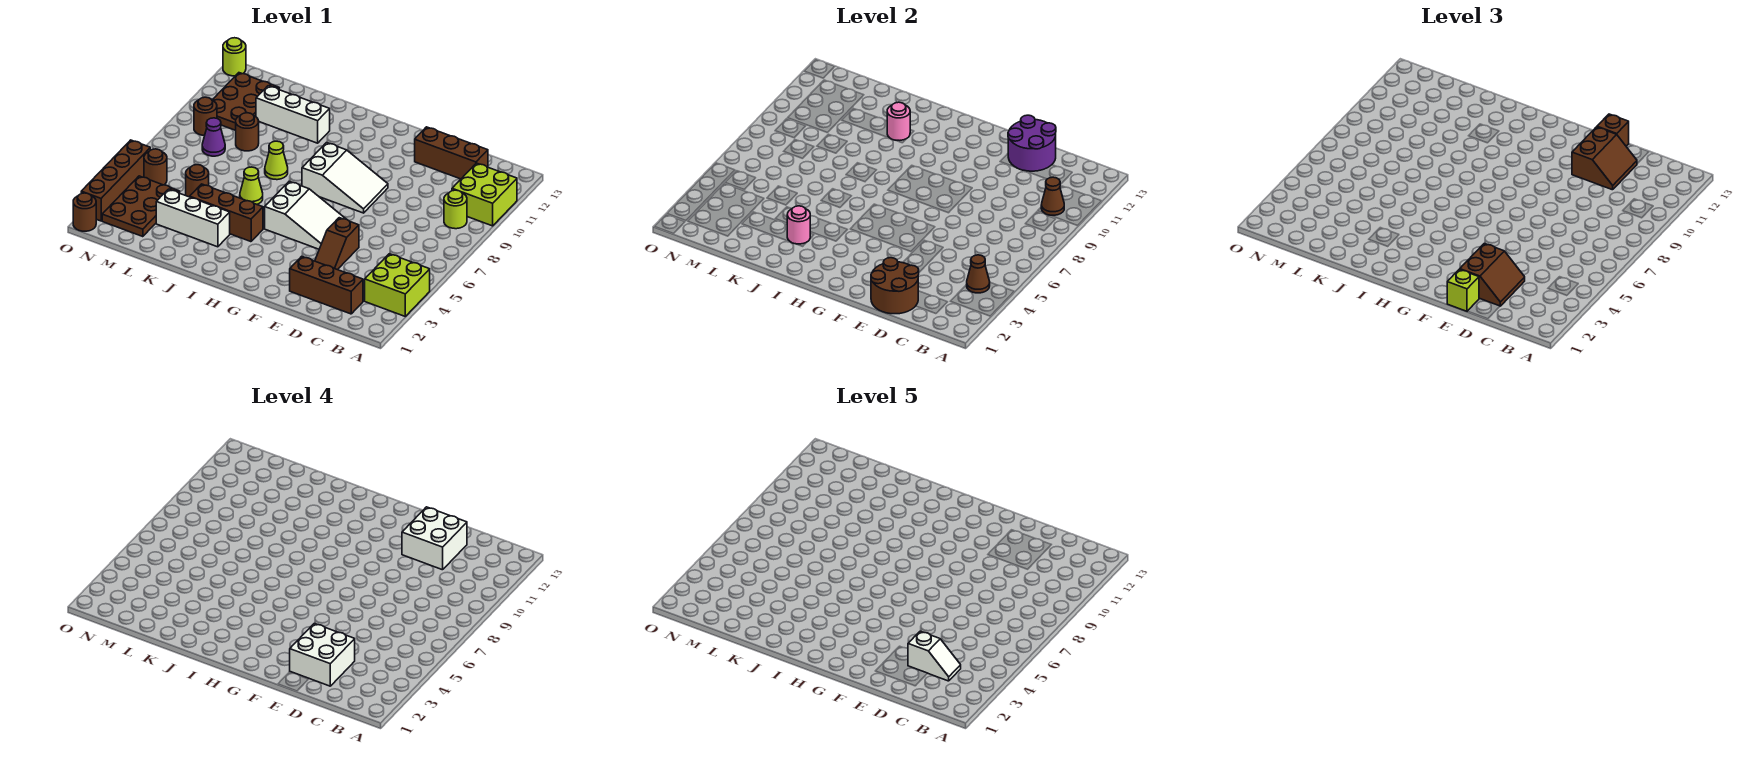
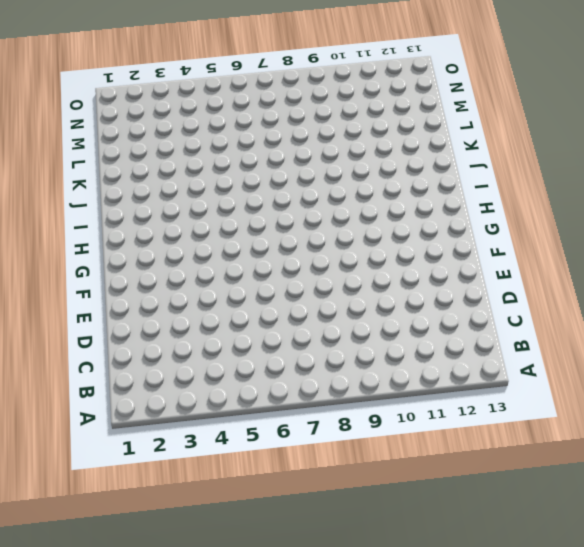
none -> lime brick A3:B4 level 1
none -> lime brick A10:B11 level 1
none -> lime round brick B9 level 1
none -> brown brick C2:E2 level 1

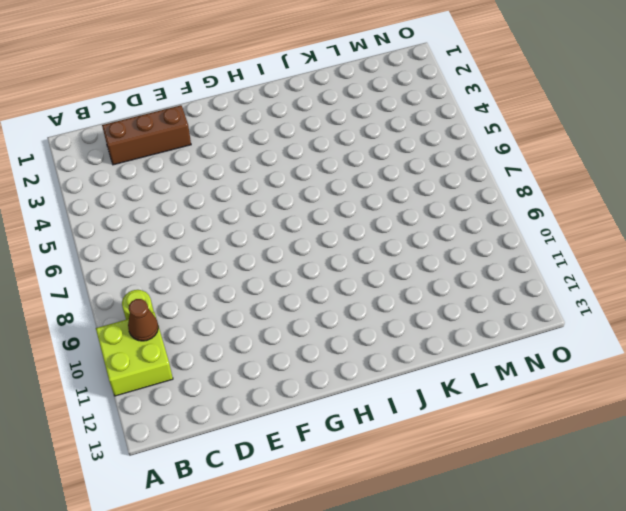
none -> lime brick A3:B4 level 1
none -> brown brick C12:E12 level 1
none -> brown slope E4:E5 level 1 top 5
none -> white slope F5:H6 level 1 top H

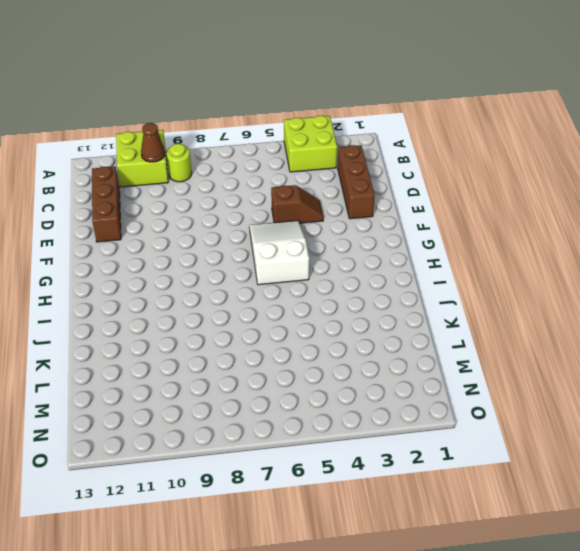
none -> white slope F8:H9 level 1 top H
none -> brown brick I4:K4 level 1
none -> white brick J3:L3 level 1
none -> lime cone J6 level 1

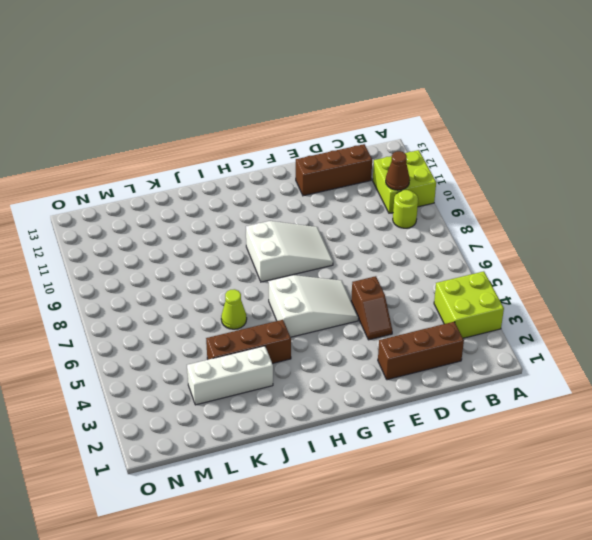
none -> lime cone J8 level 1
none -> white brick J11:L11 level 1
none -> brown round brick L5 level 1
none -> brown round brick L9 level 1

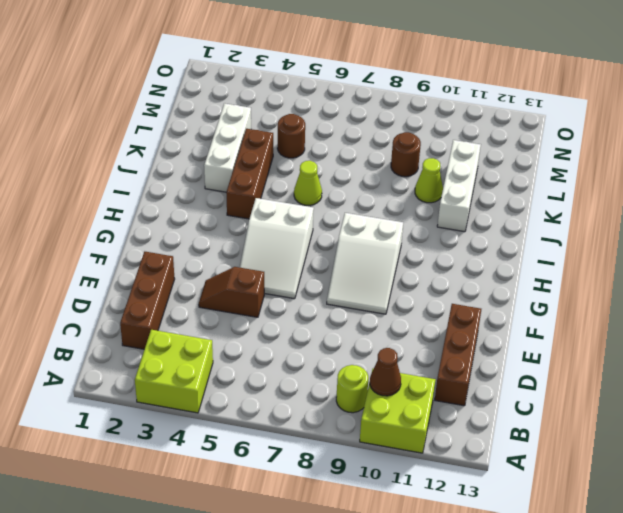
lime cone K10 level 1 -> lime cone J8 level 1
none -> brown plate M2:N4 level 1
none -> purple cone M8 level 1
none -> brown plate M10:N12 level 1
none -> brown round brick N5 level 1

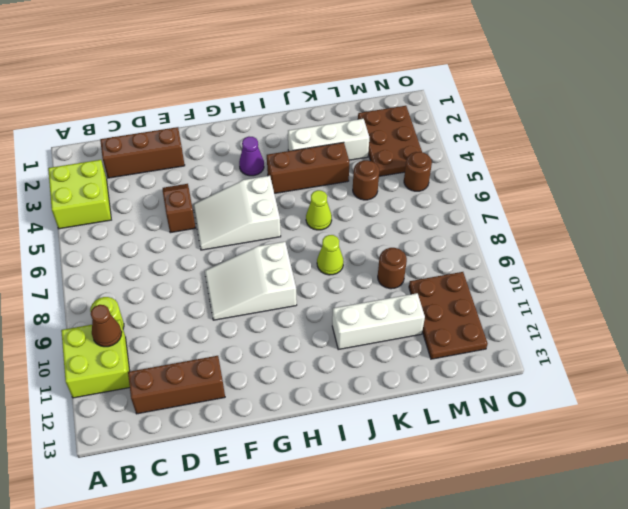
purple cone H3 level 1 -> purple cone M8 level 1
none -> brown round brick N9 level 1
none -> brown round brick O1 level 1
none -> brown brick O2:O5 level 1
none -> lime round brick O13 level 1

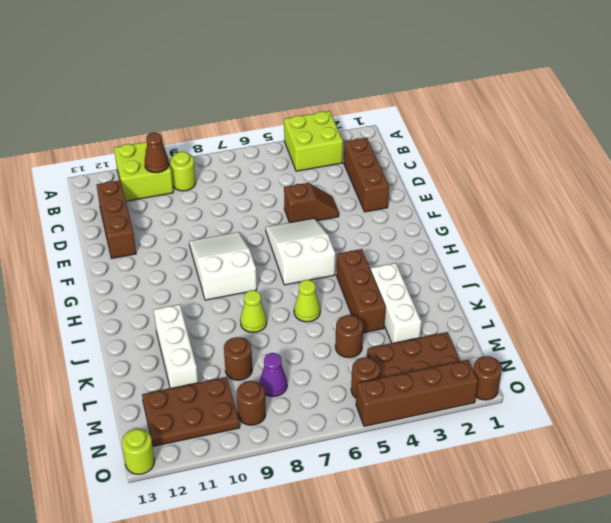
none -> brown cone B4 level 2
none -> brown round brick D1:E2 level 2
none -> purple round brick D12:E13 level 2
none -> pink round brick J3 level 2

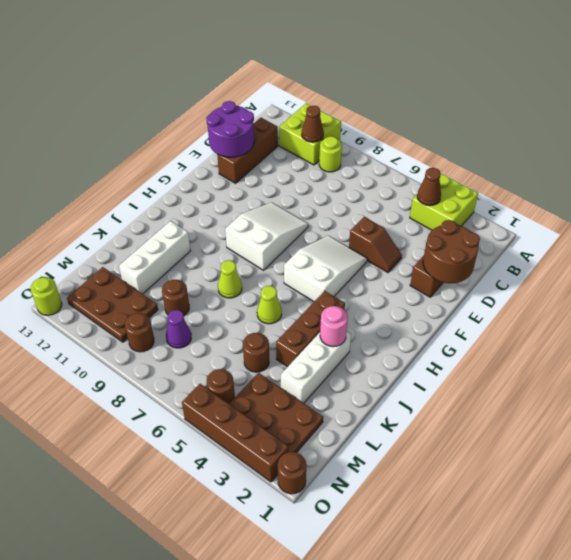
none -> pink round brick J11 level 2
none -> brown slope D2:E3 level 3 top E
none -> brown slope D11:E12 level 3 top E
none -> lime brick E1 level 3

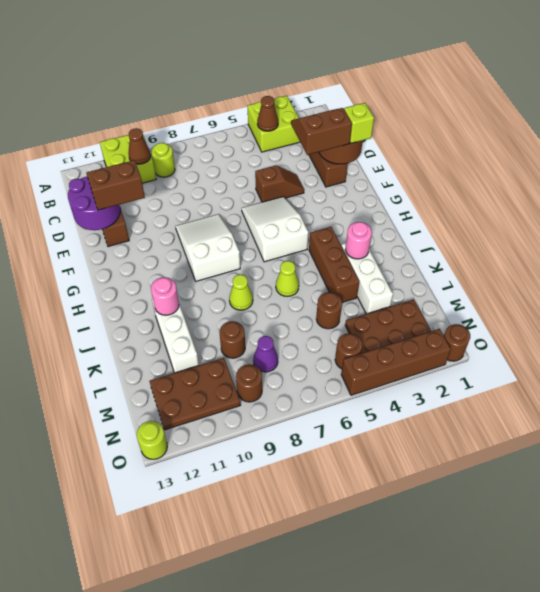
none -> brown brick E13 level 3
none -> white brick D2:E3 level 4
none -> white brick D11:E12 level 4
none -> white slope C3:D3 level 5 top D

